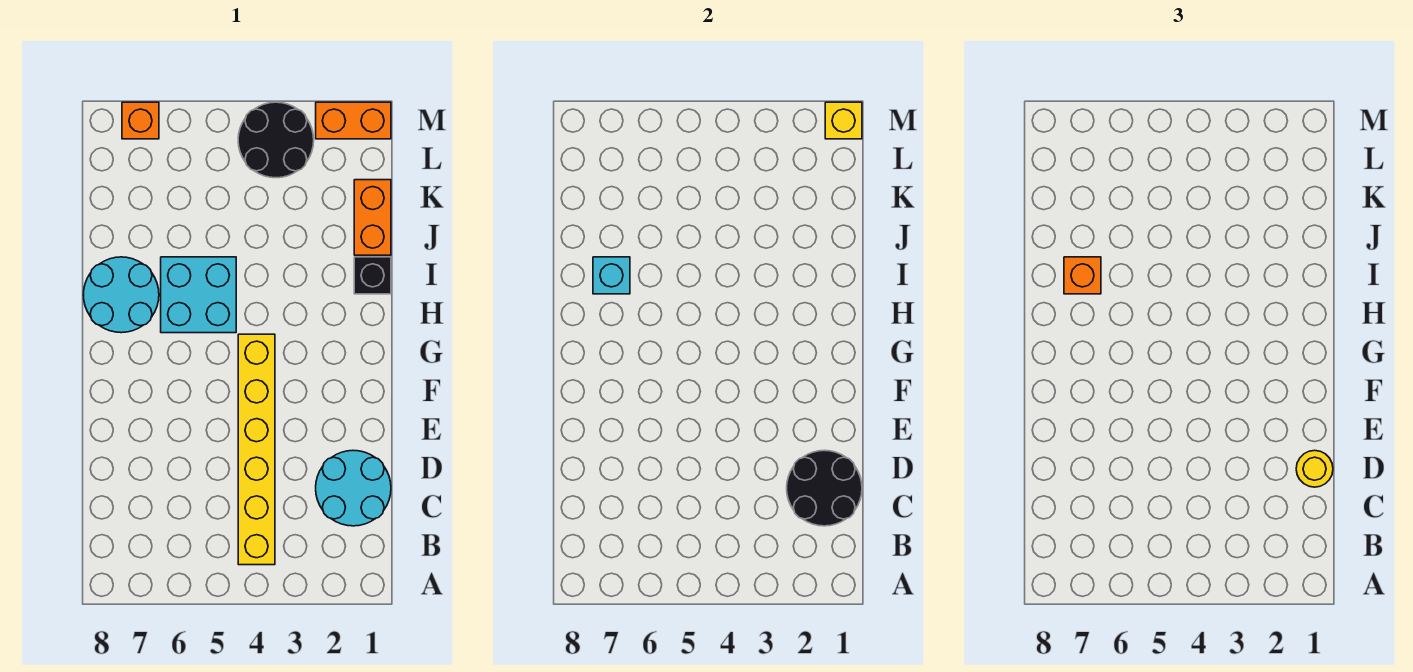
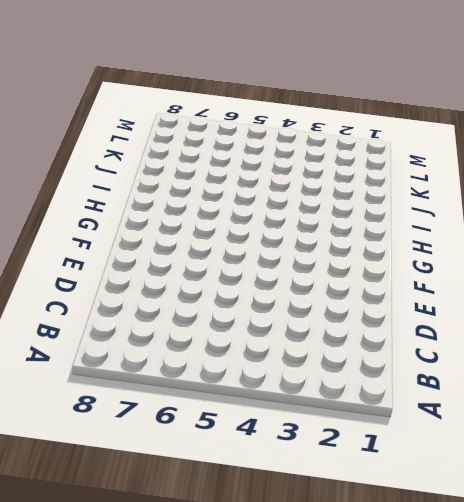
none -> yellow brick B4:G4 level 1
none -> cyan round brick C1:D2 level 1
none -> cyan brick H5:I6 level 1

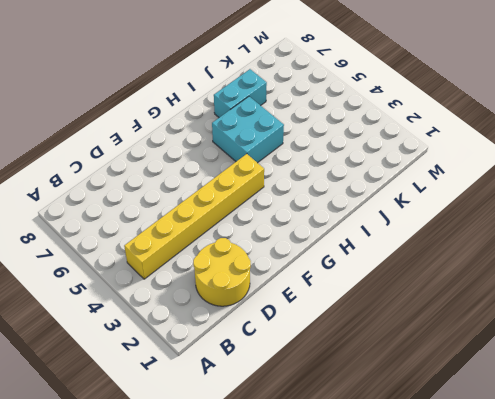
yellow round brick C1:D2 level 1 -> cyan round brick C1:D2 level 1
cyan brick I7:J7 level 1 -> cyan round brick H7:I8 level 1
none -> black brick I1 level 1
none -> orange brick J1:K1 level 1
none -> black round brick L3:M4 level 1

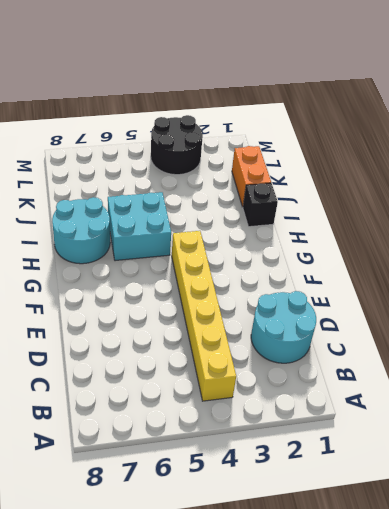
none -> orange brick M1:M2 level 1
none -> orange brick M7 level 1
none -> black round brick C1:D2 level 2

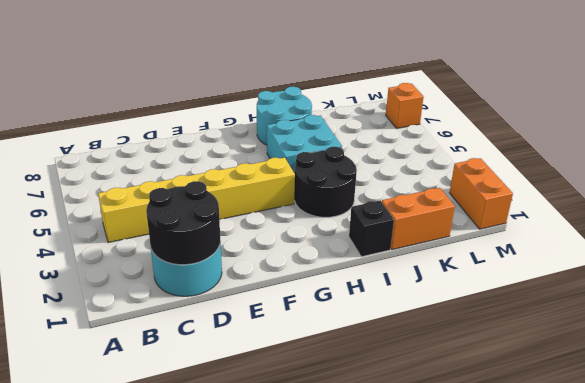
black round brick H3:I4 level 1 -> black round brick L3:M4 level 1
none -> cyan brick I7 level 2
none -> yellow brick M1 level 2
none -> yellow round brick D1 level 3

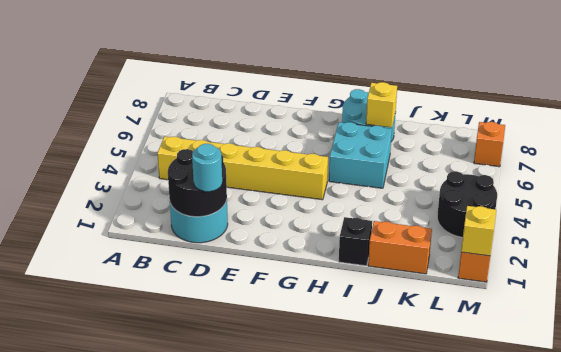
cyan round brick D1 level 3 -> yellow round brick D1 level 3
yellow brick I7 level 2 -> cyan brick I7 level 2
none -> orange brick I7 level 3

